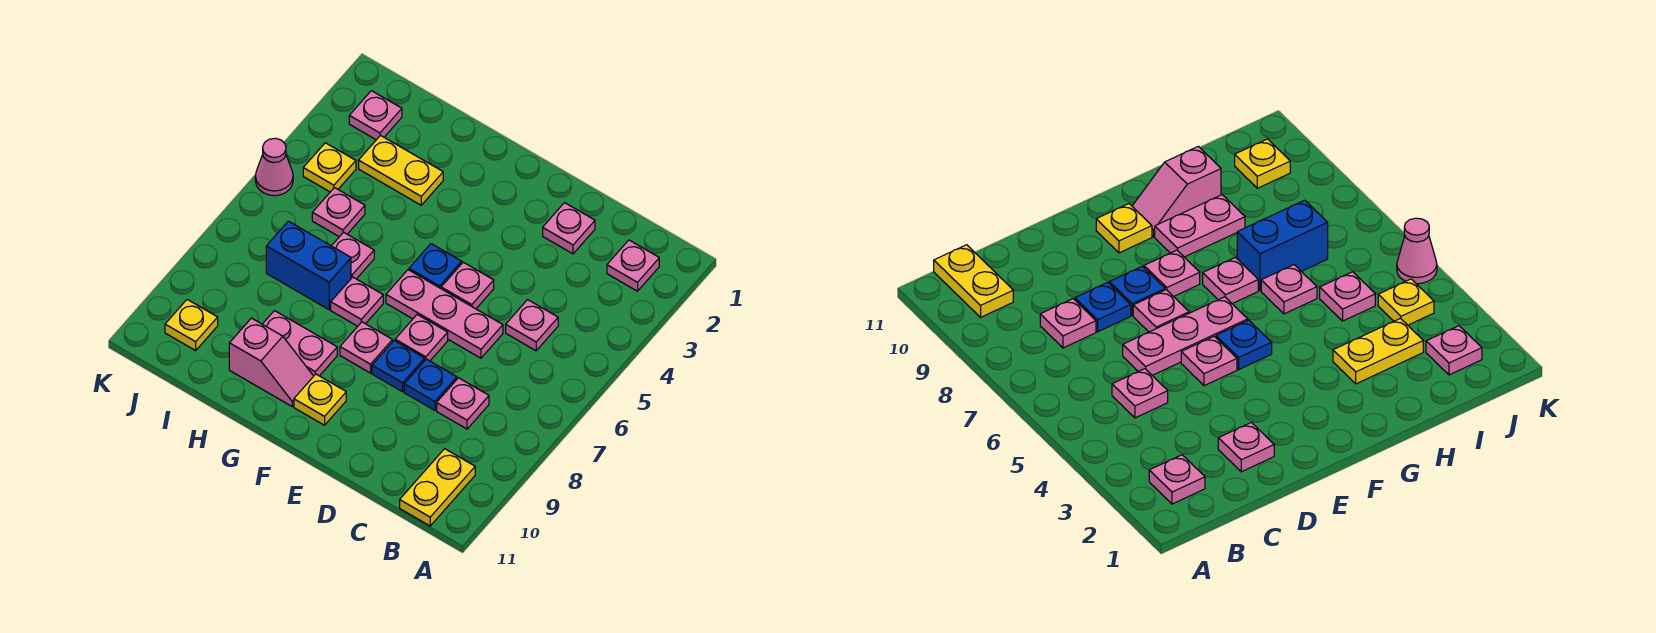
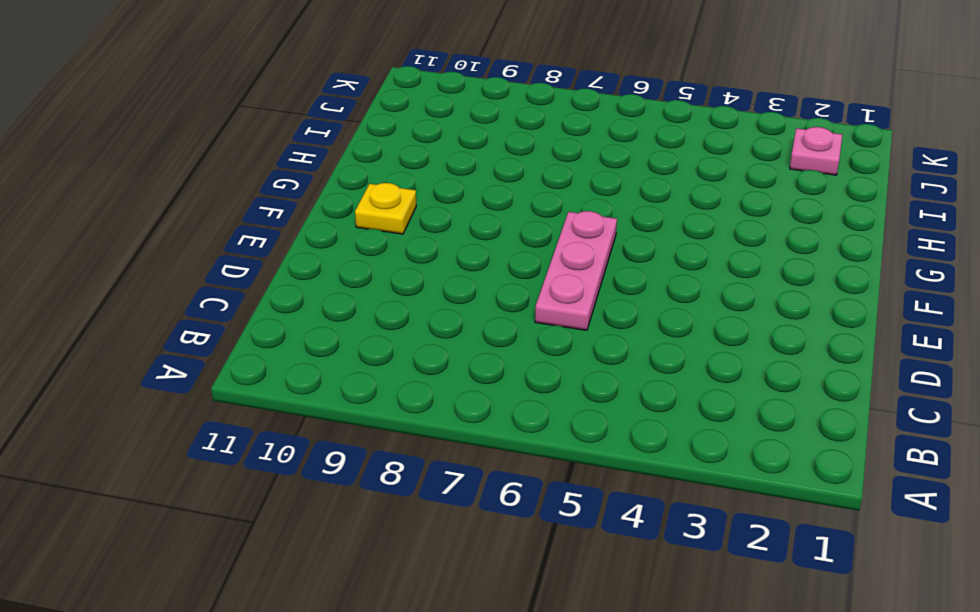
none -> pink plate B2 level 1
none -> yellow plate B10:B11 level 1
none -> pink plate C5 level 1

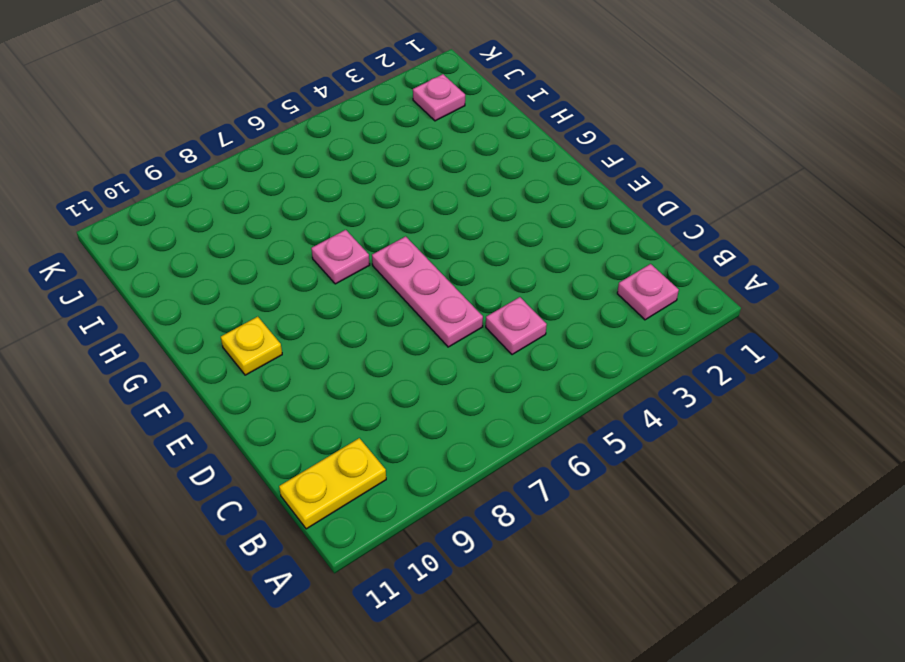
none -> pink plate C8 level 1
none -> pink plate D2 level 1
none -> blue plate D8 level 1

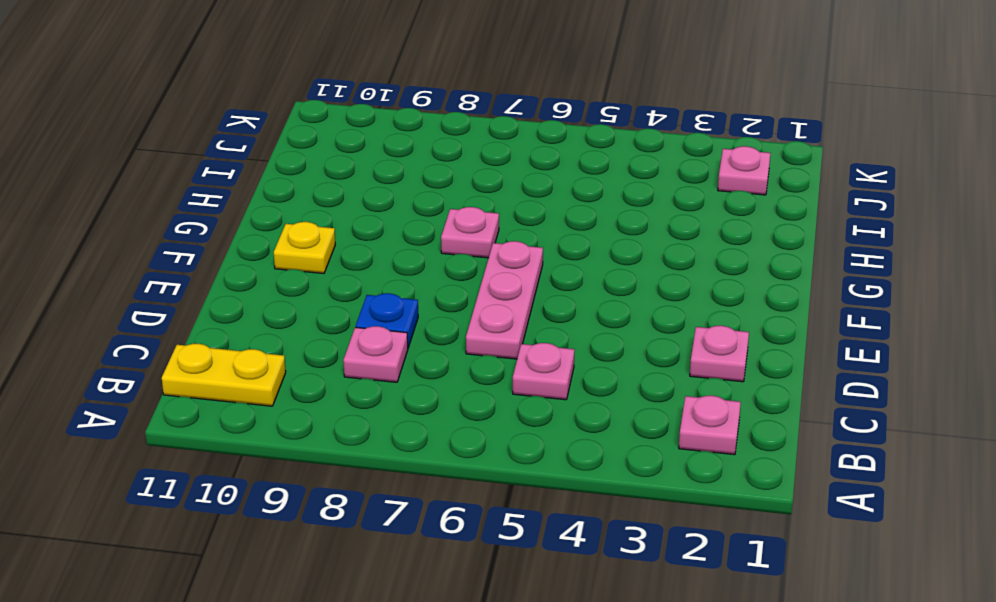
none -> pink plate E5 level 1
none -> pink plate E7 level 1
none -> blue plate E8 level 1

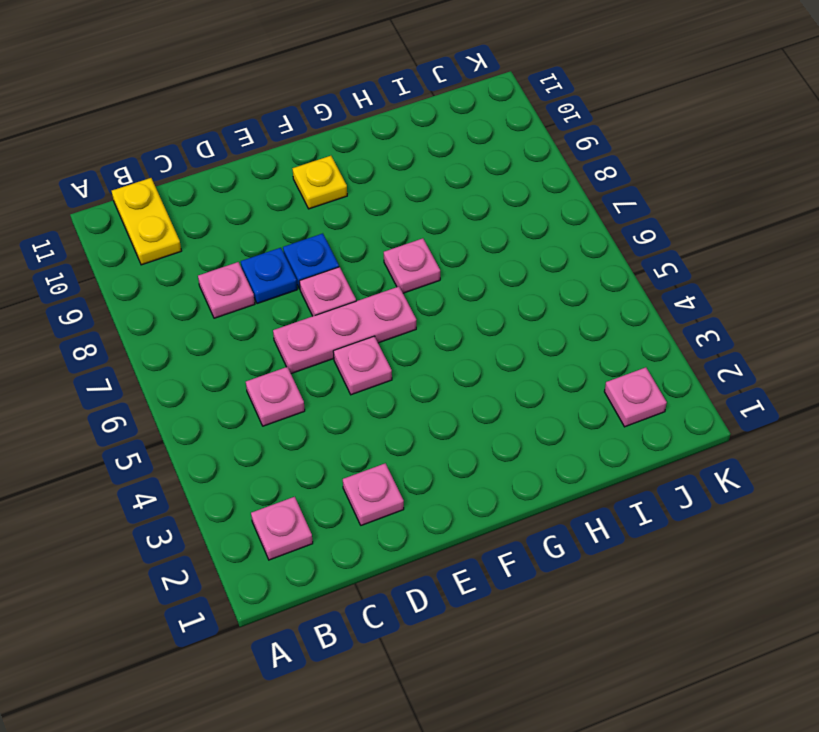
none -> blue plate F5 level 1
none -> pink plate F8 level 1
none -> pink plate G9:H9 level 1

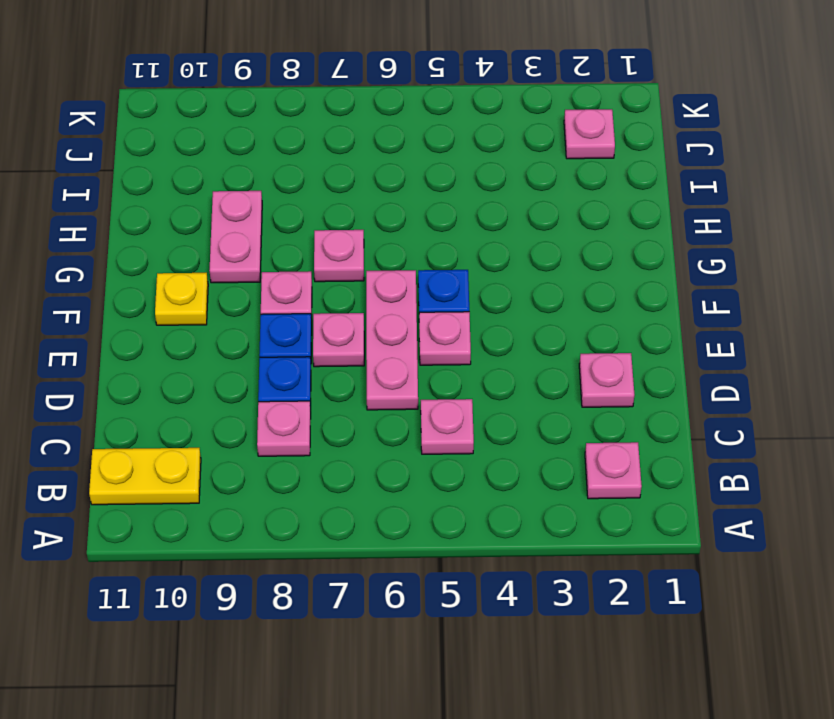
none -> pink slope G10:H10 level 1 top H
none -> yellow plate H3:I3 level 1
none -> pink plate H6 level 1

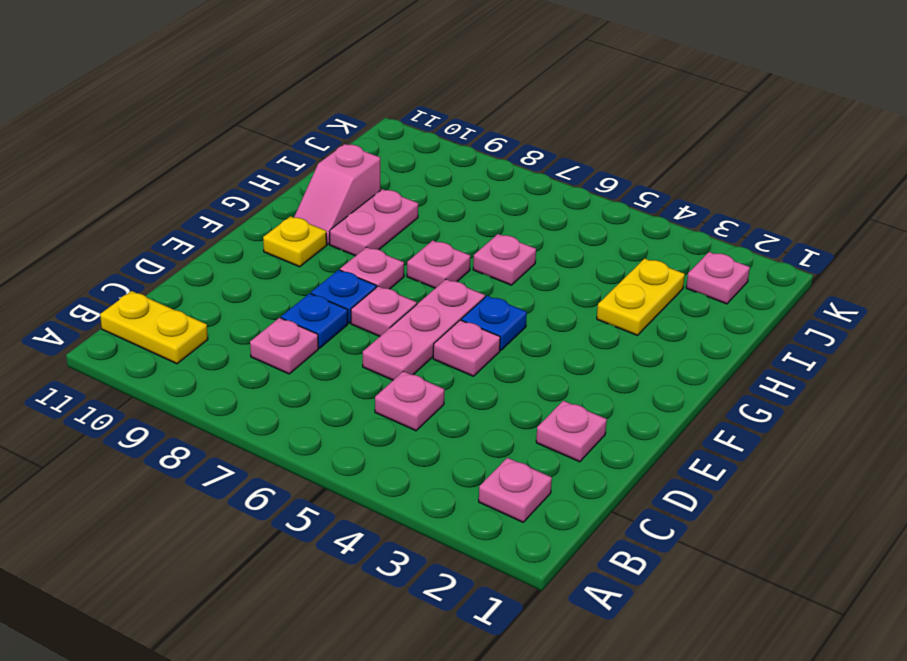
none -> blue brick H7:I7 level 1
none -> pink plate I5 level 1
none -> yellow plate J4 level 1

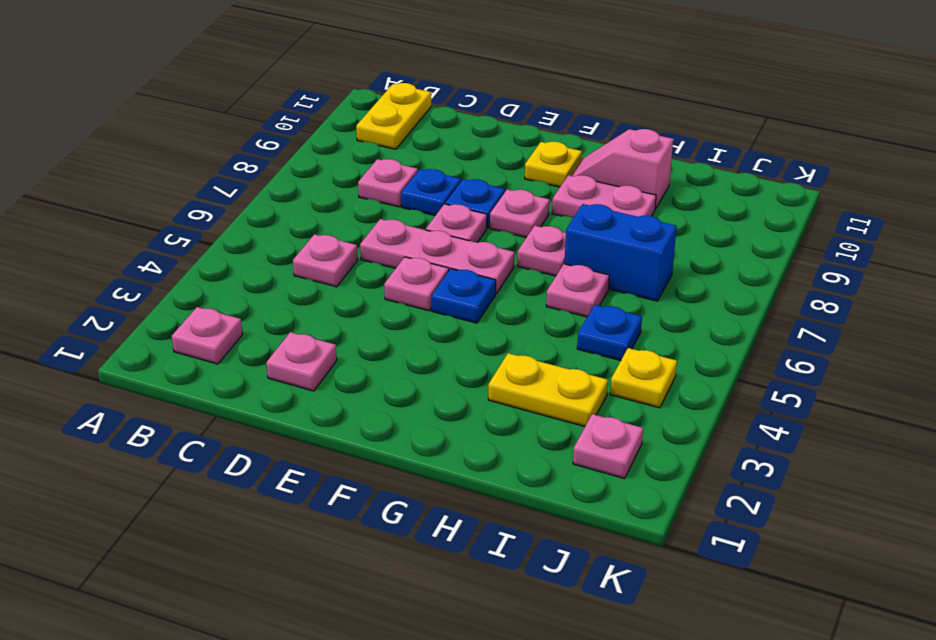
blue plate I5 level 1 -> pink plate I5 level 1
none -> yellow plate J10 level 1
none -> pink cone K5 level 1

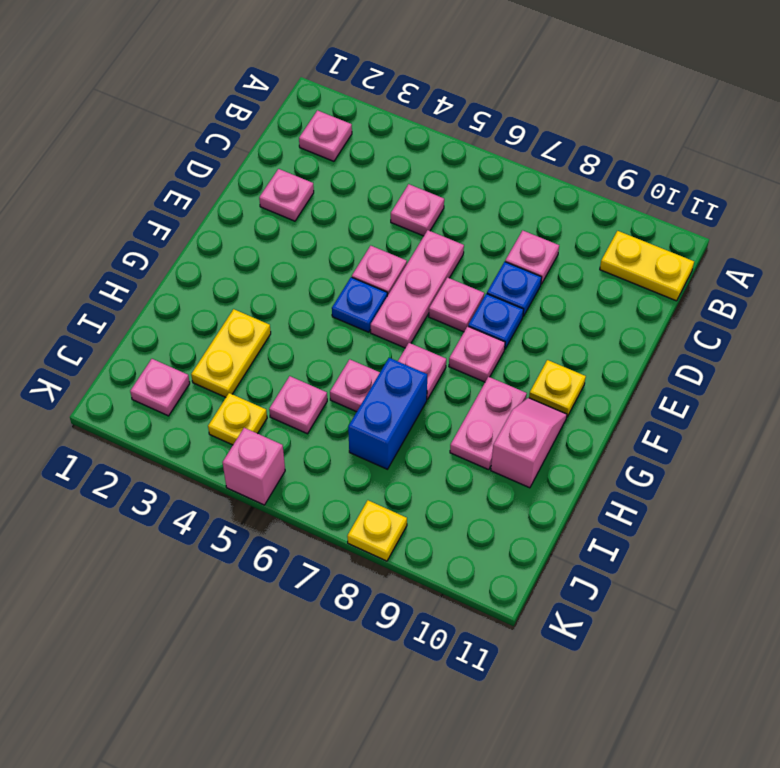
pink brick K5 level 1 -> pink cone K5 level 1
yellow plate K8 level 1 -> yellow plate J10 level 1

